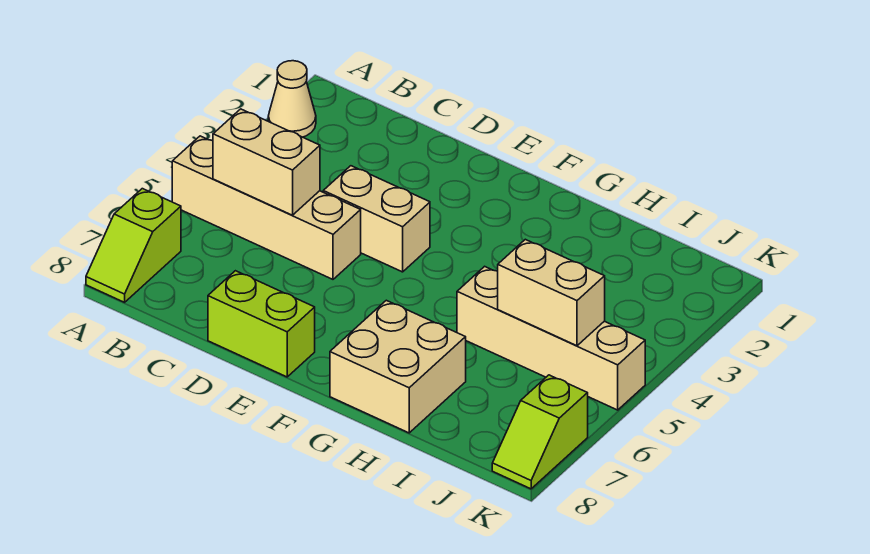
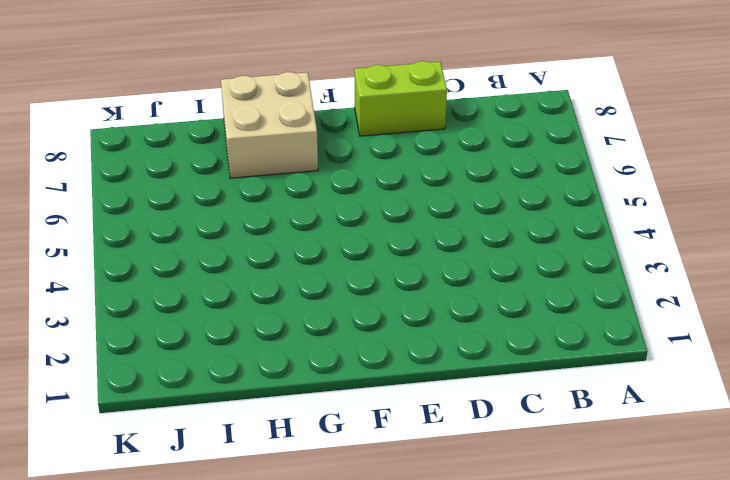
none -> tan cone A2 level 1
none -> tan brick A5:D5 level 1

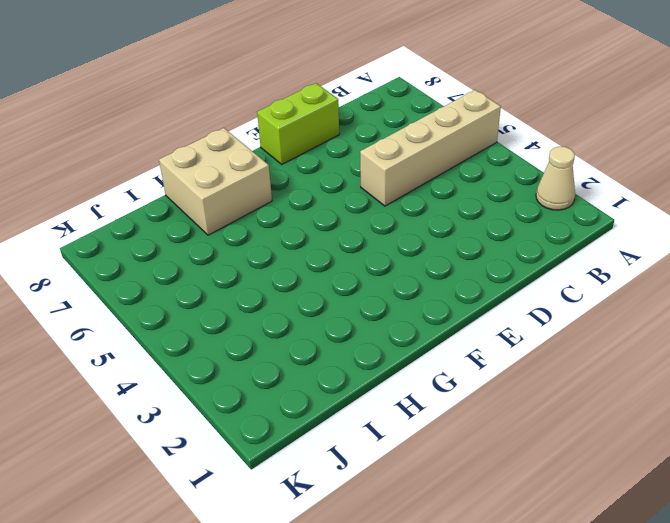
none -> lime slope A7:A8 level 1 top 7
none -> tan brick D4:E4 level 1

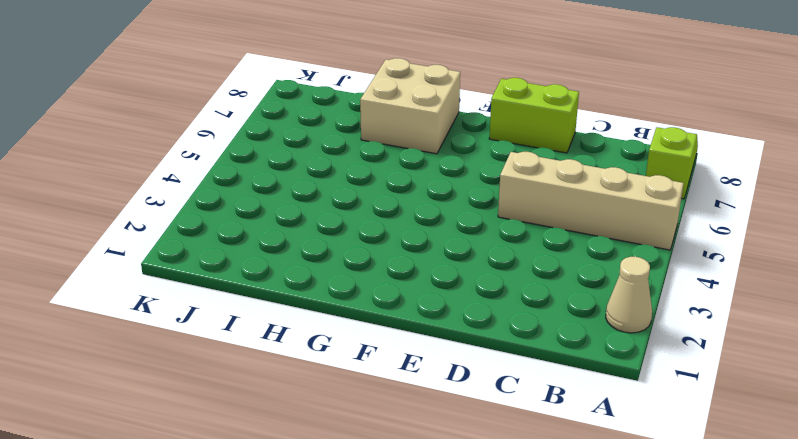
none -> tan brick D4:E4 level 1
none -> tan brick H5:K5 level 1

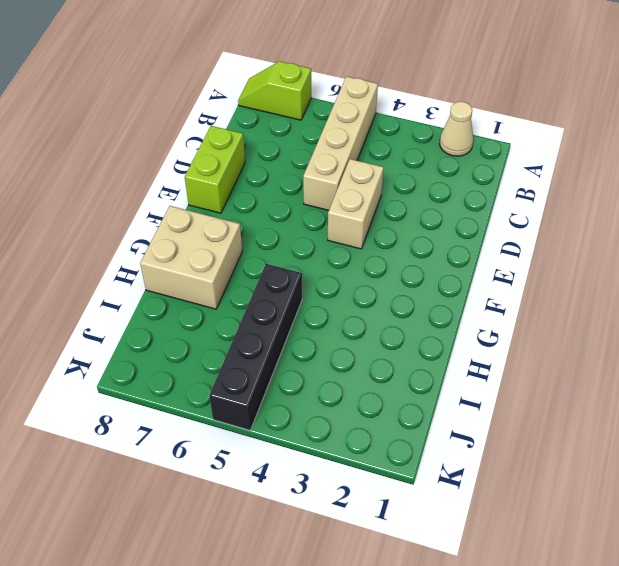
black brick H5:K5 level 1 -> tan brick H5:K5 level 1
none -> lime slope K7:K8 level 1 top 7
none -> tan brick B5:C5 level 2

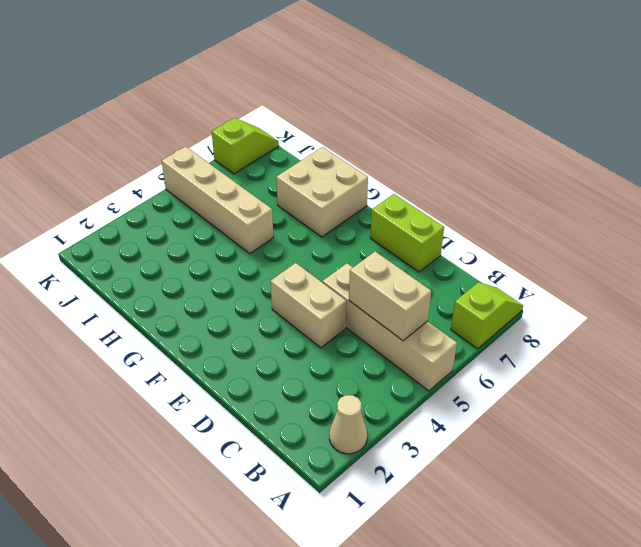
none -> tan brick I5:J5 level 2

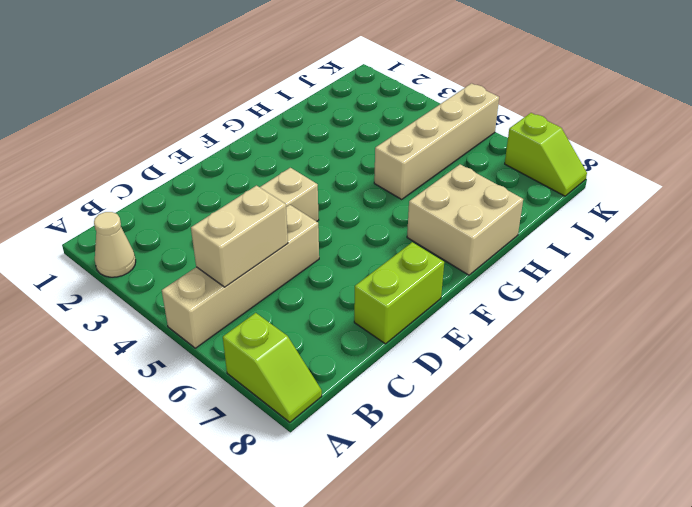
none -> tan brick I5:J5 level 2

